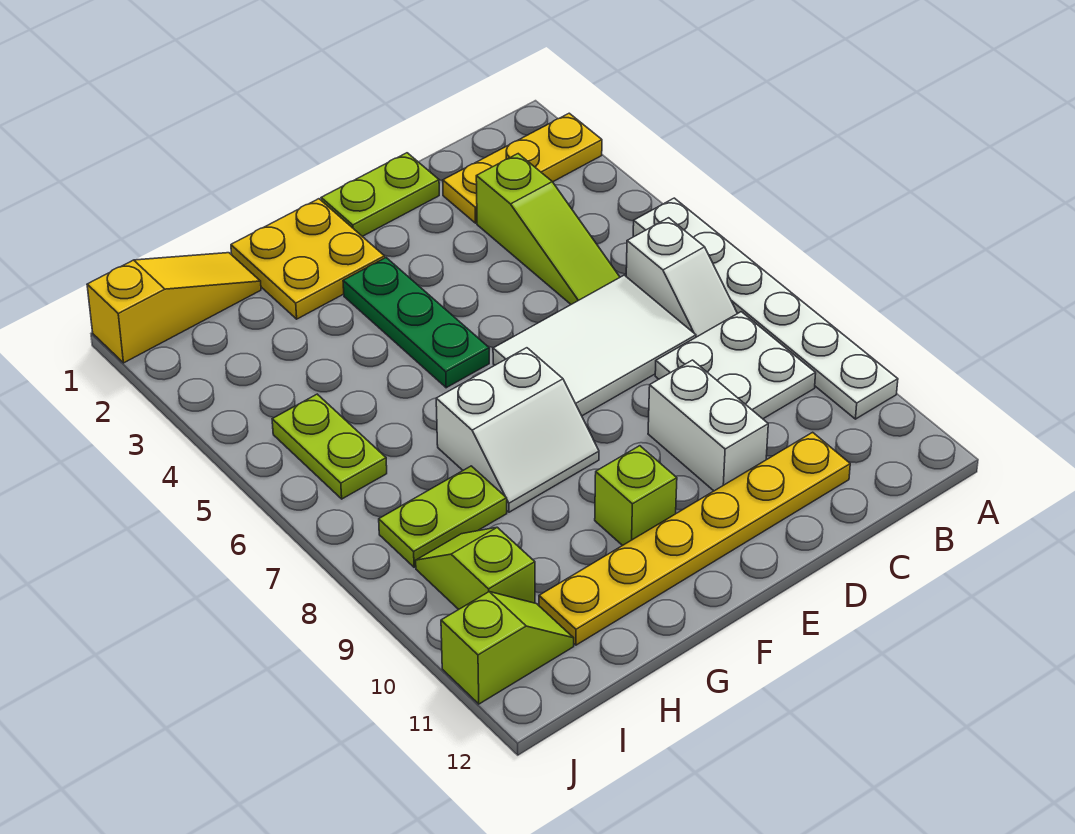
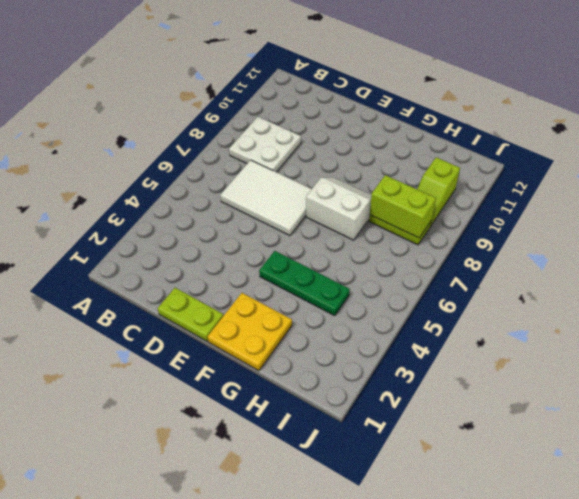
green plate F4:H4 level 1 -> green plate F3:F5 level 1
lime brick H8:I8 level 2 -> none
none -> yellow plate A2:C2 level 1
none -> white plate A5:A10 level 1
none -> white slope B6:B7 level 1 top 6

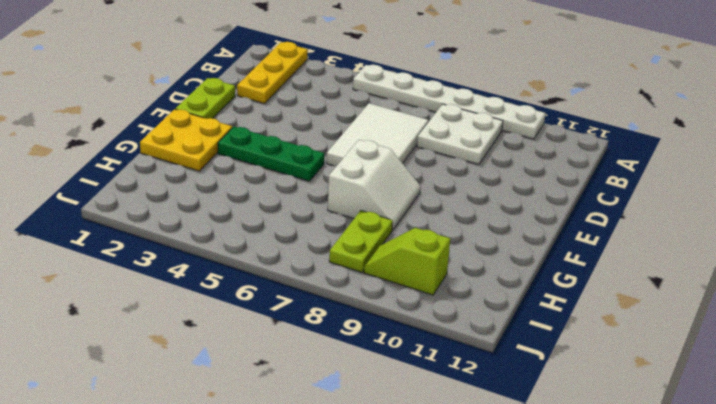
none -> white slope B6:B7 level 1 top 6
none -> lime slope C3:C5 level 1 top 3
none -> yellow plate C11:H11 level 1

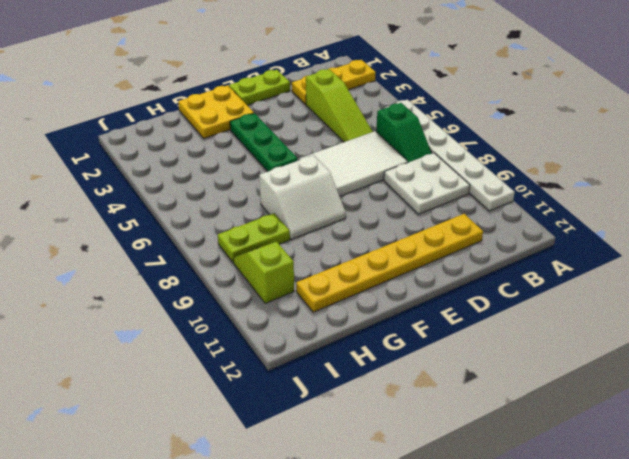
green slope B6:B7 level 1 top 6 -> white slope B6:B7 level 1 top 6
none -> white brick D9:D10 level 1
none -> lime brick F10 level 1
none -> yellow slope H1:J1 level 1 top J

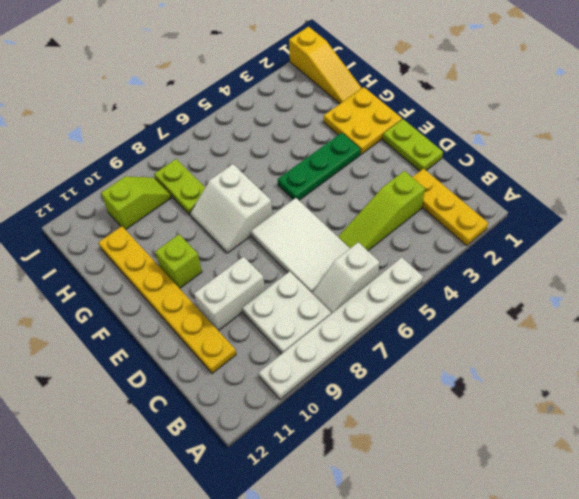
none -> lime plate I5:I6 level 1
none -> lime slope I11:J11 level 1 top J

